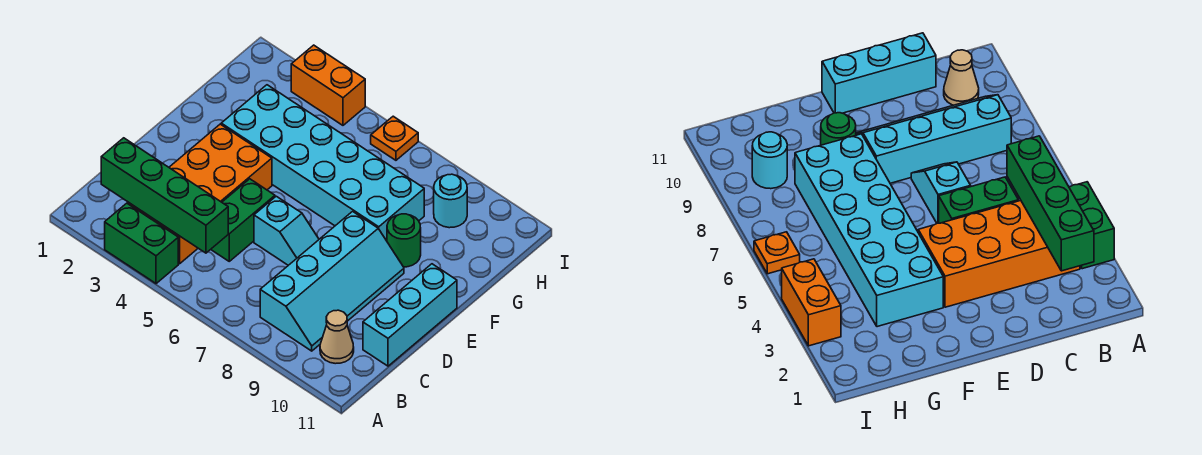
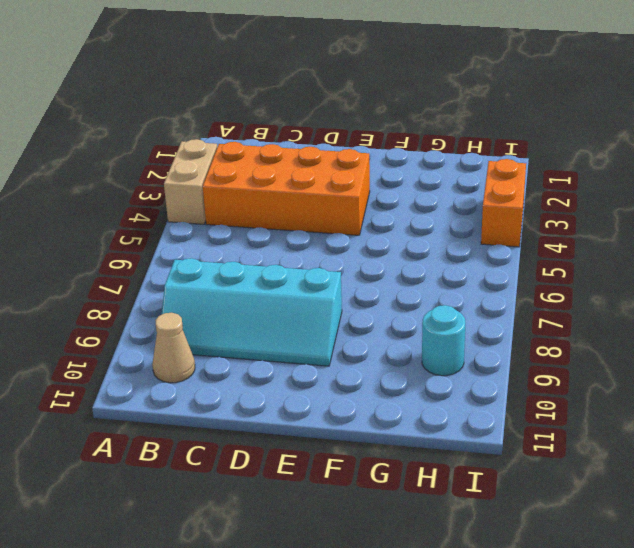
tan brick A3:A4 level 1 -> green brick A3:A4 level 1
none -> green brick C5:D5 level 1
none -> cyan brick C11:E11 level 1
none -> cyan slope D6:D7 level 1 top 6

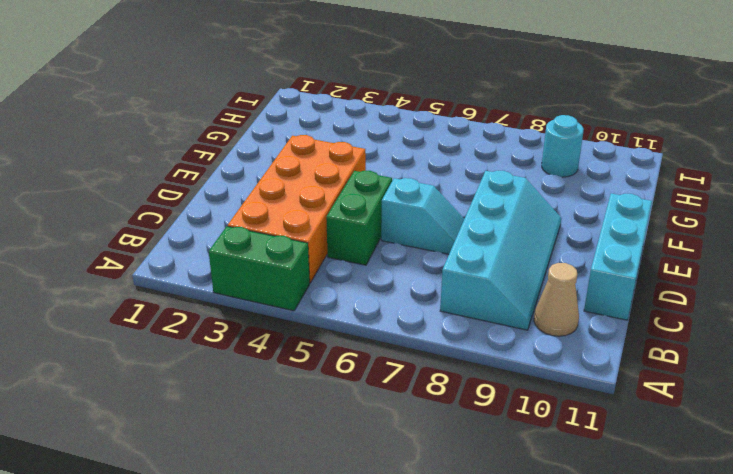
none -> cyan brick F3:G8 level 1
none -> green round brick F9 level 1
none -> orange brick I3:I4 level 1

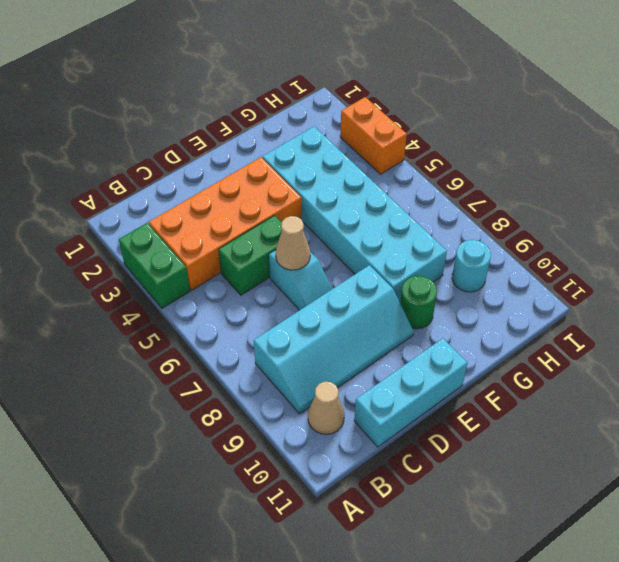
tan cone D6 level 2 -> none
none -> orange plate I6 level 1
none -> green brick B2:B5 level 2

